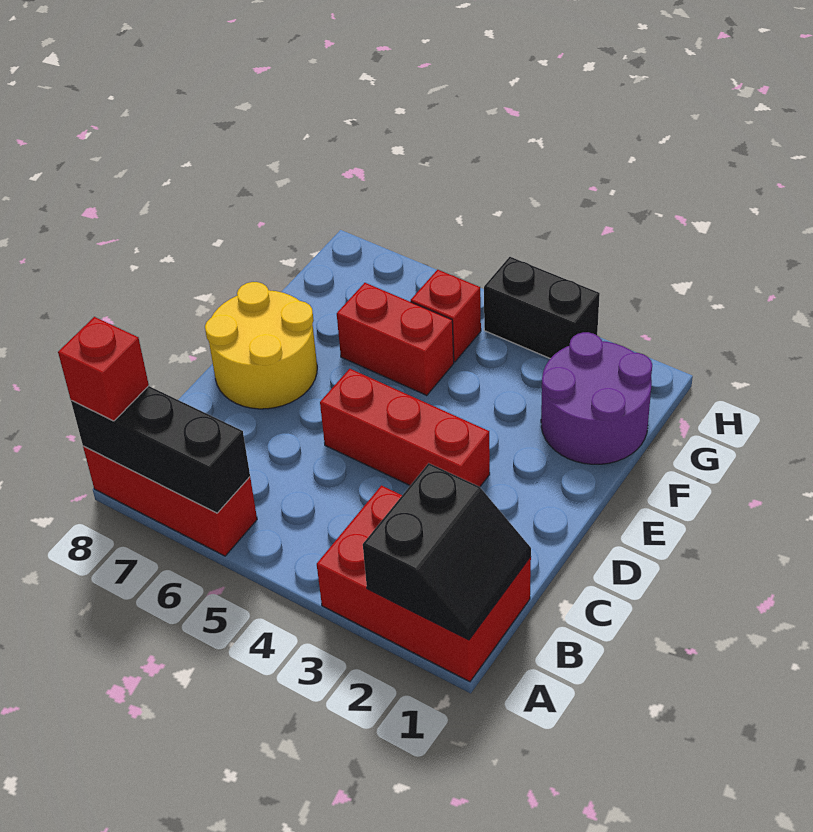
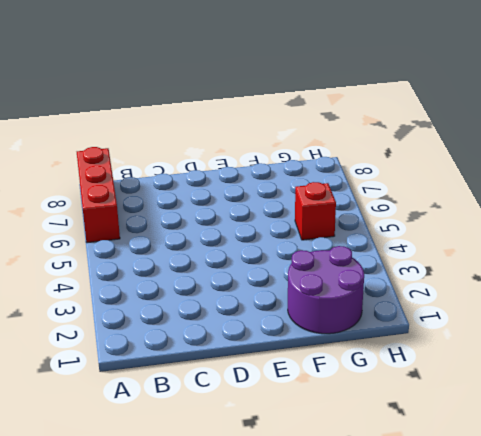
none -> red brick A1:B3 level 1
none -> red brick D3:D5 level 1

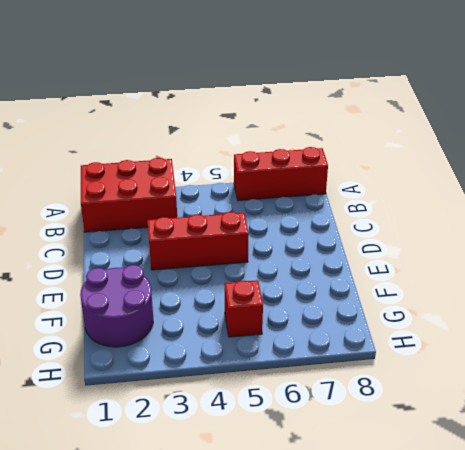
none -> yellow round brick D7:E8 level 1
none -> red brick F5:F6 level 1

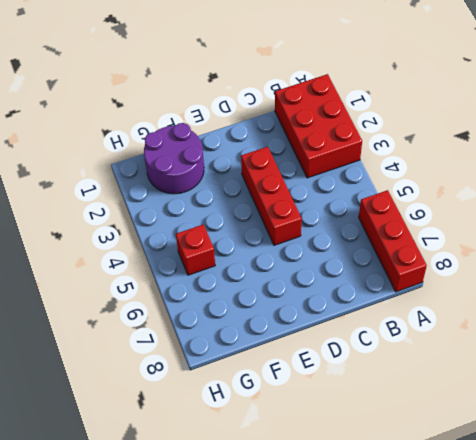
none -> yellow round brick D7:E8 level 1
none -> red brick F5:F6 level 1

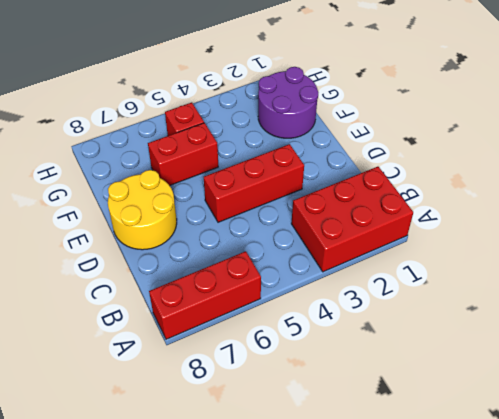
none -> black brick H3:H4 level 1
none -> black slope A1:B2 level 2 top 2

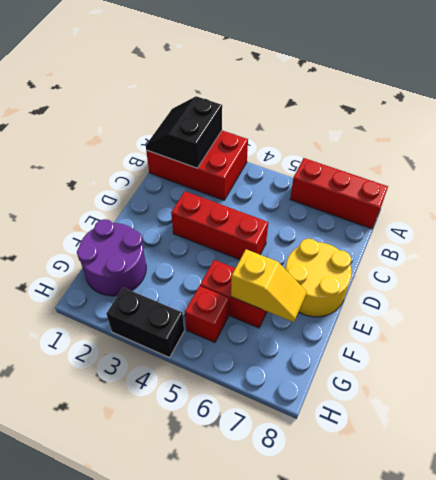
yellow slope F6:F7 level 2 top 6 -> none
none -> black brick A6:A8 level 2
none -> red brick A8 level 3

